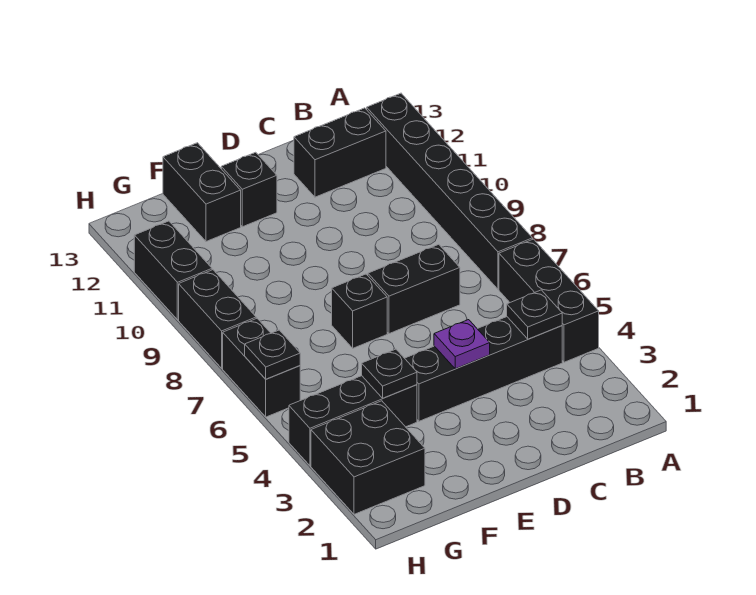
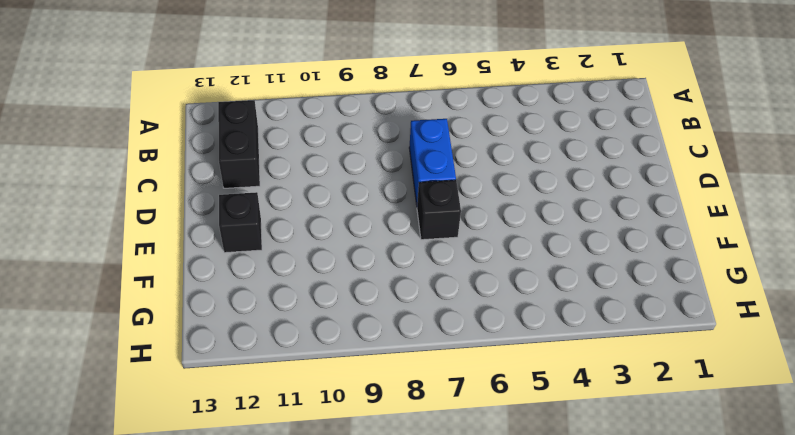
blue brick C7:D7 level 1 -> black brick C7:D7 level 1
none -> black brick A4:A6 level 1
none -> black brick A7:A12 level 1
none -> black brick B4:E4 level 1

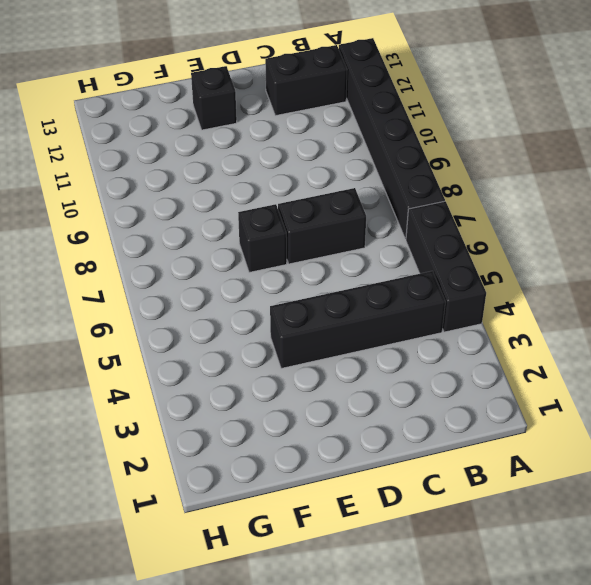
none -> black brick F4:H4 level 1
none -> black brick F12:F13 level 1
none -> black brick G2:H3 level 1

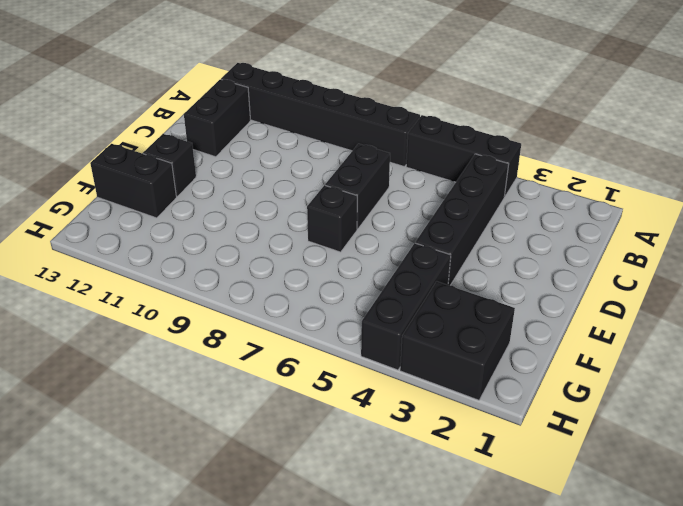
none -> black brick H6:H7 level 1
none -> black brick H8:H9 level 1
none -> black brick H10:H11 level 1

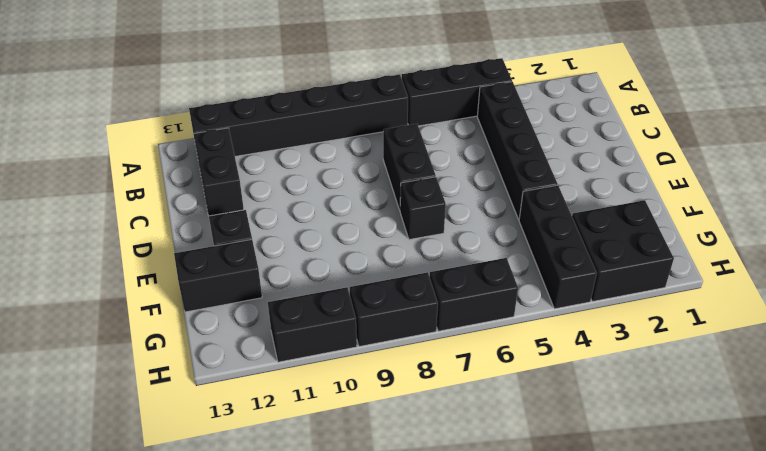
none -> black plate B4 level 2
none -> purple plate D4 level 2
none -> black plate F4 level 2

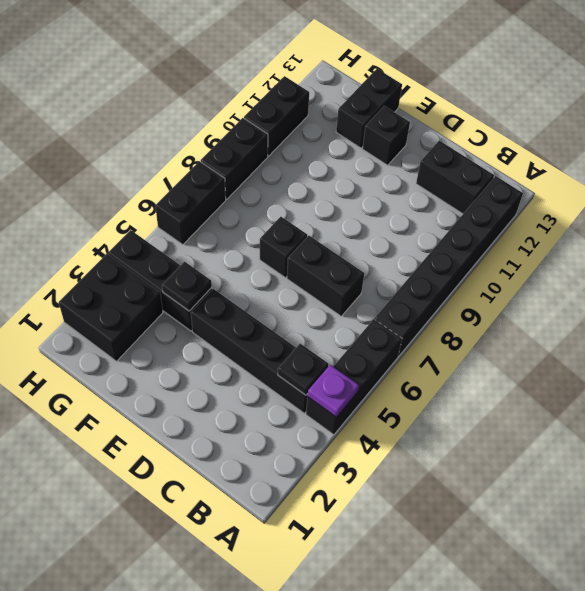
purple plate A4 level 2 -> purple plate D4 level 2
none -> black plate H6 level 2

